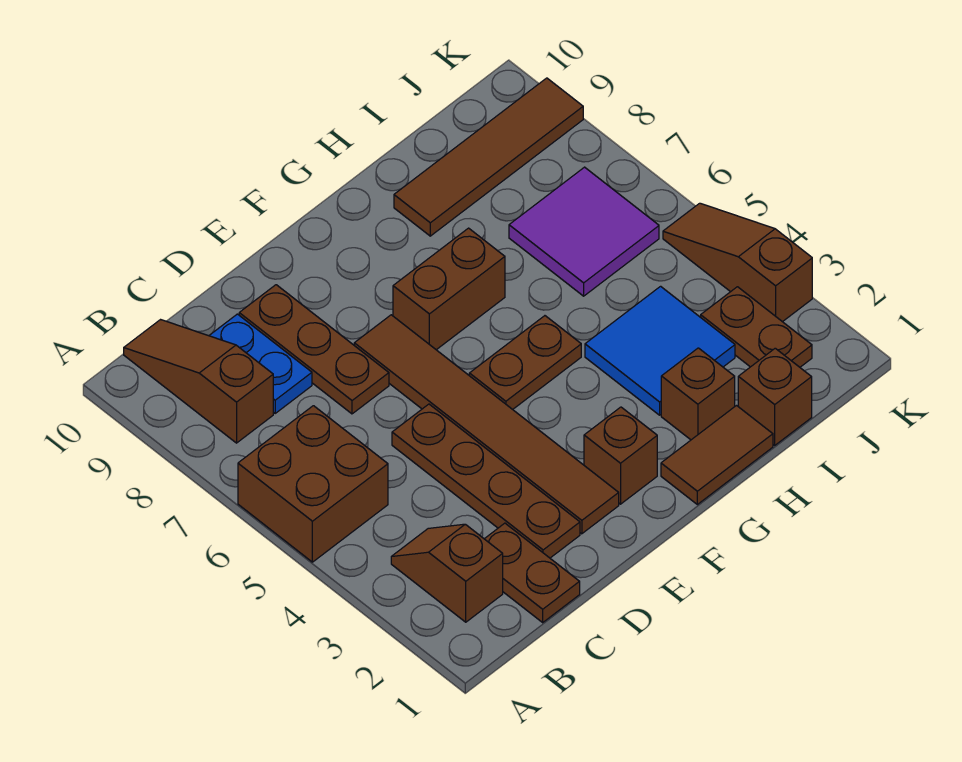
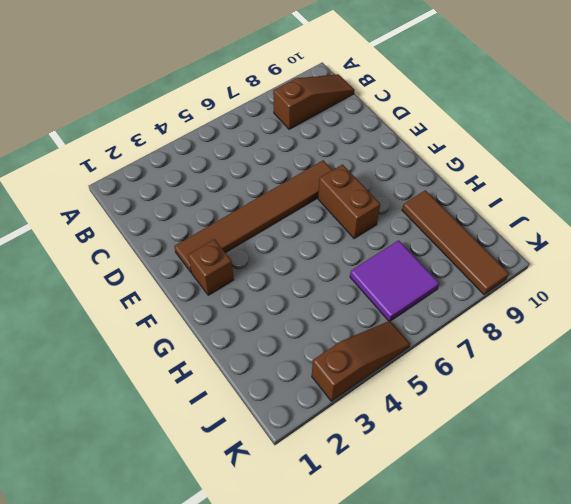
none -> brown brick A5:B6 level 1
none -> brown slope B2:B3 level 1 top 2
none -> brown plate C1:C2 level 1

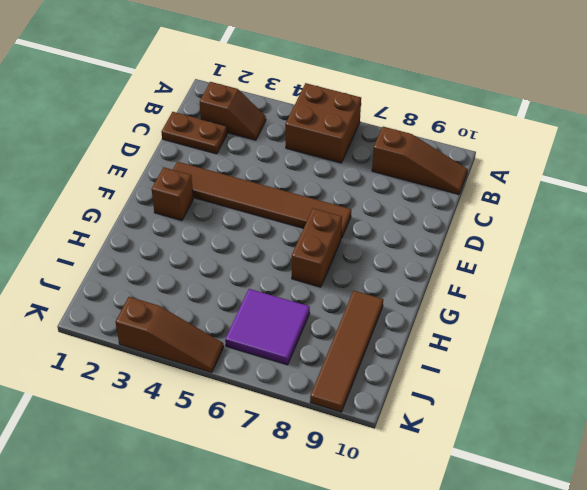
none -> blue plate C8:C9 level 1
none -> brown plate D2:D5 level 1
none -> brown plate D7:D9 level 1

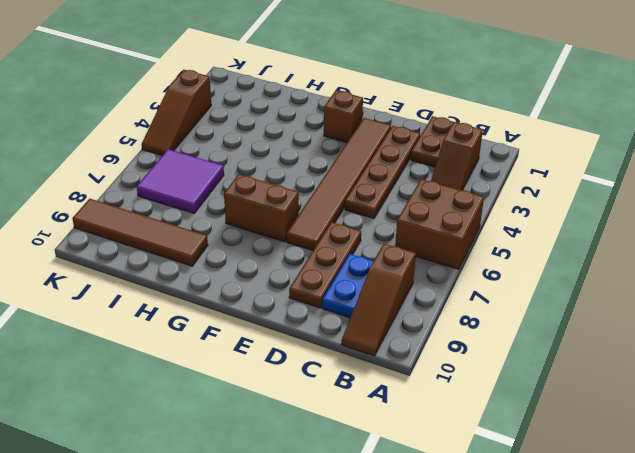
none -> brown plate F5:G5 level 1
none -> brown tile G1:H1 level 1
none -> brown brick H2 level 1

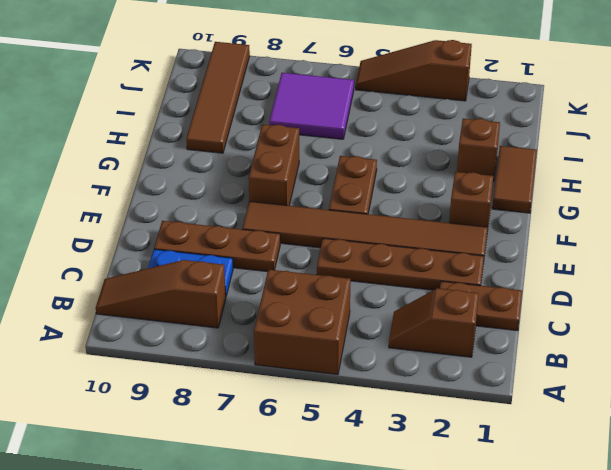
none -> blue tile H3:I4 level 1
none -> brown brick I1 level 1
none -> brown plate J2:J3 level 1

